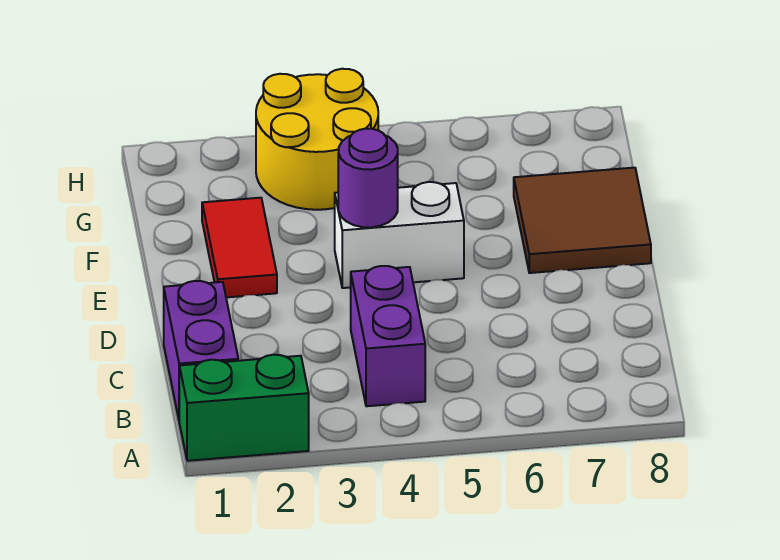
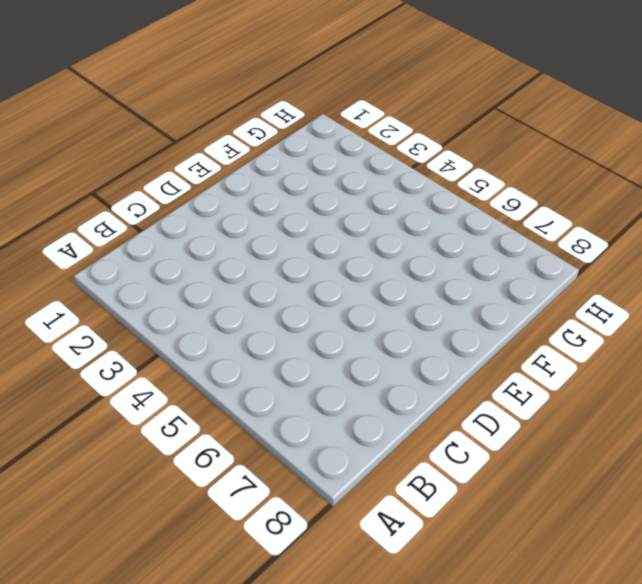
none -> green brick A1:A2 level 1
none -> purple brick B1:C1 level 1

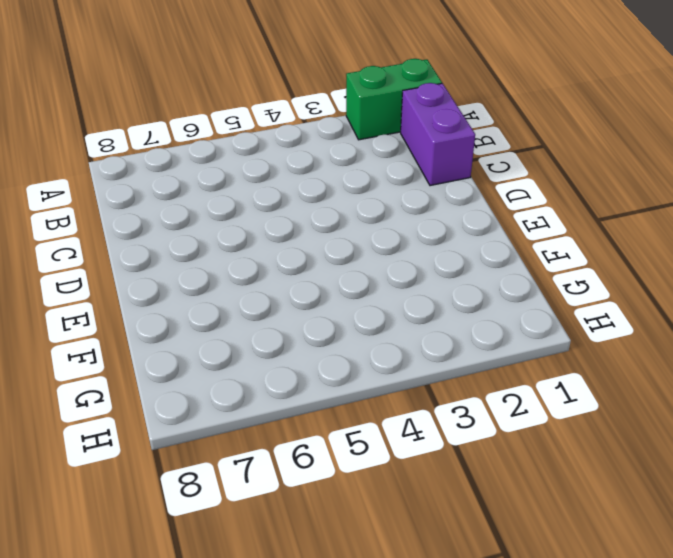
none -> purple brick B4:C4 level 1
none -> red tile E2:F2 level 1

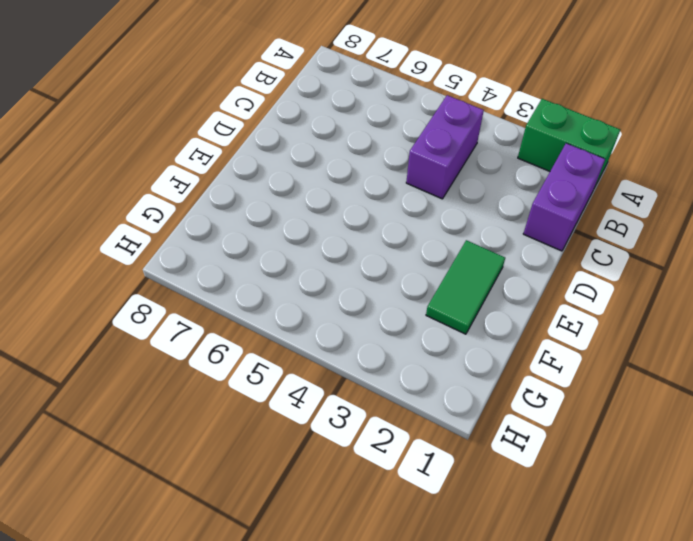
green tile E2:F2 level 1 -> red tile E2:F2 level 1
none -> white brick E4:E5 level 1
none -> brown tile E7:F8 level 1

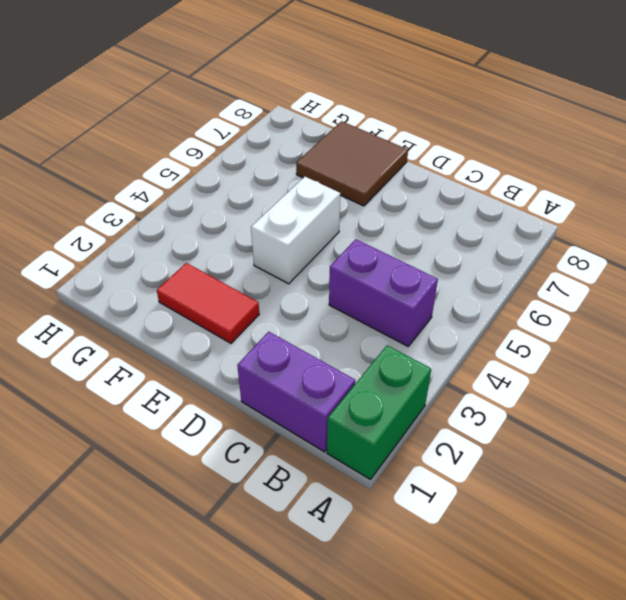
none -> yellow round brick G3:H4 level 1
none -> purple round brick E4 level 2

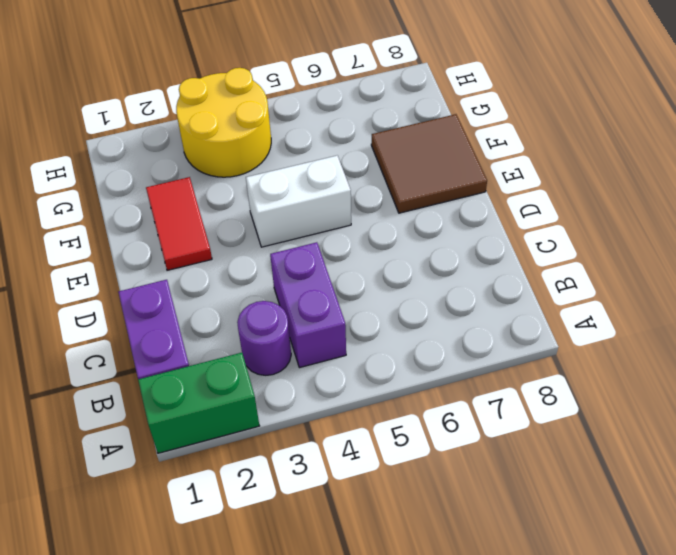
purple round brick B3 level 1 -> purple round brick E4 level 2

